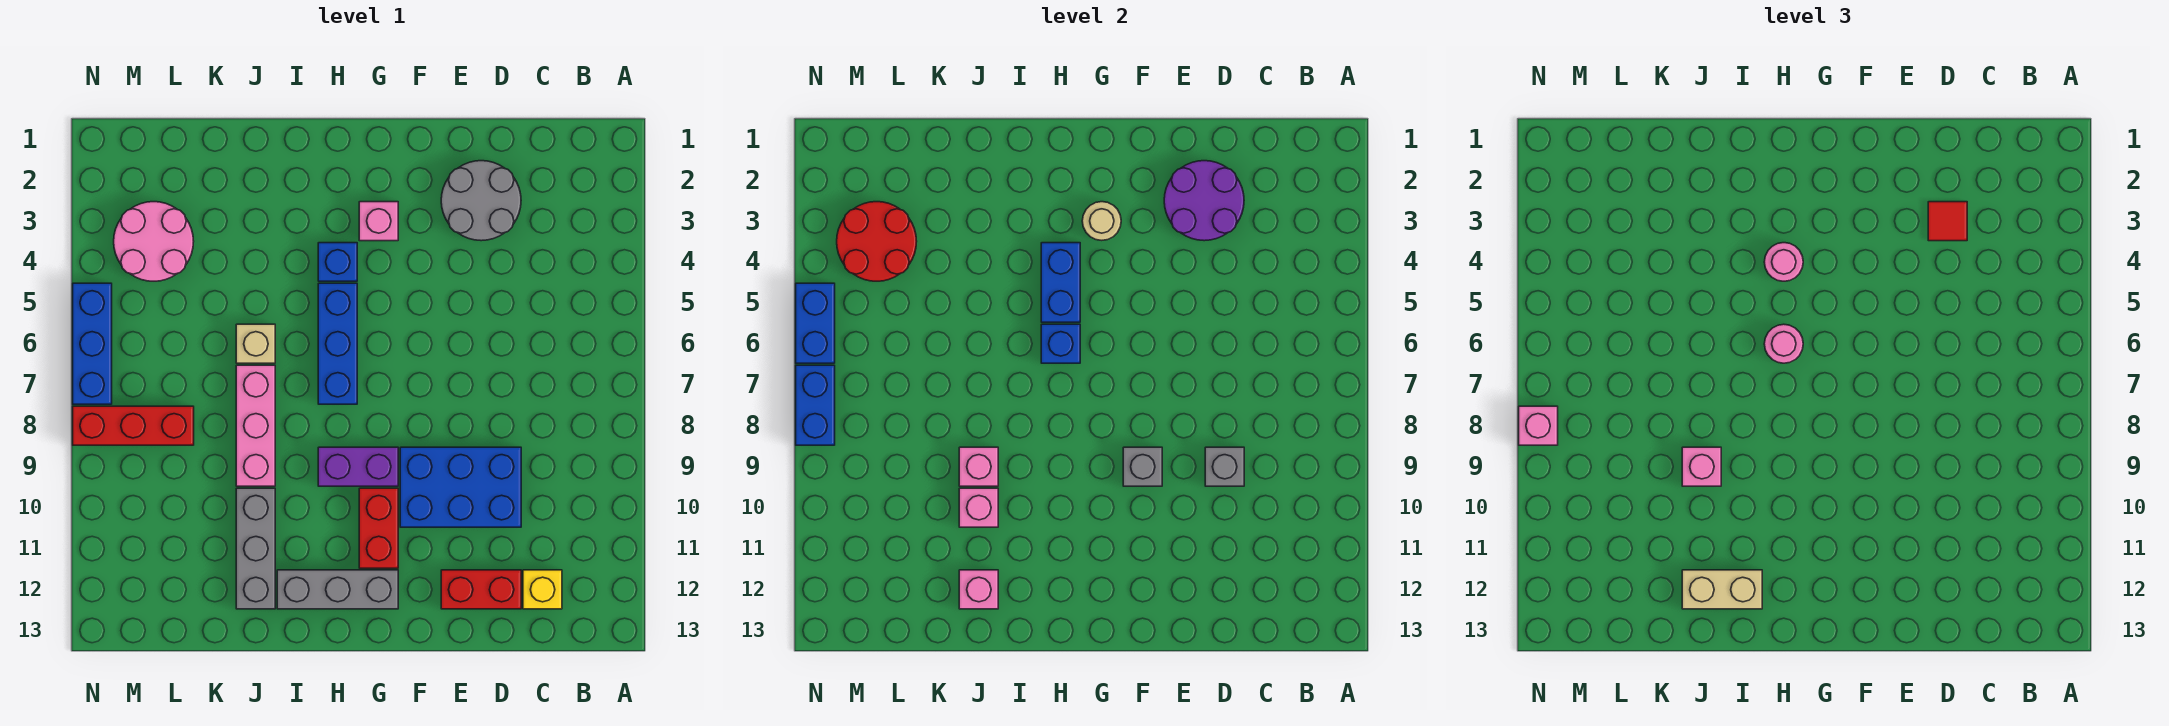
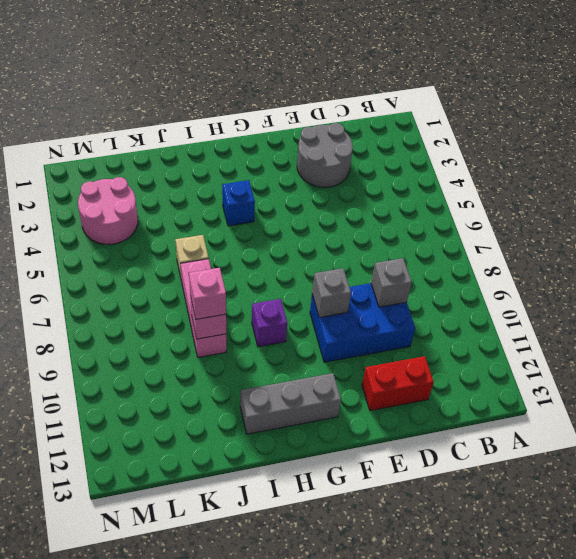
purple brick H9 level 1 -> purple brick G9:H9 level 1
none -> yellow brick C12 level 1
none -> pink brick G3 level 1
none -> red brick G10:G11 level 1
none -> blue brick H5:H7 level 1

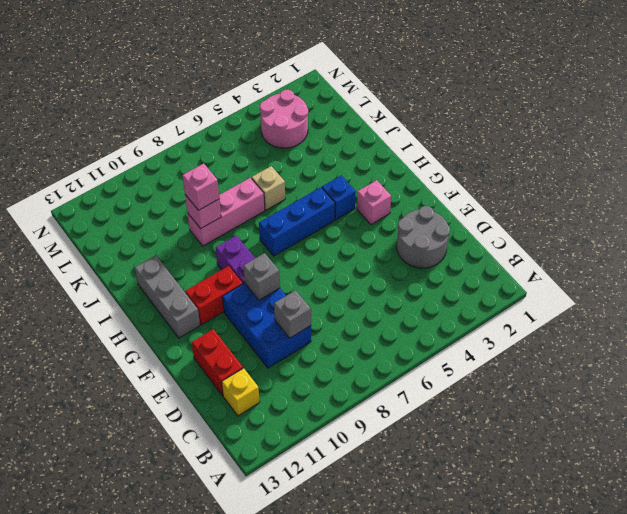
none -> grey brick J10:J12 level 1
none -> red brick L8:N8 level 1
none -> blue brick N5:N7 level 1
none -> purple round brick D2:E3 level 2

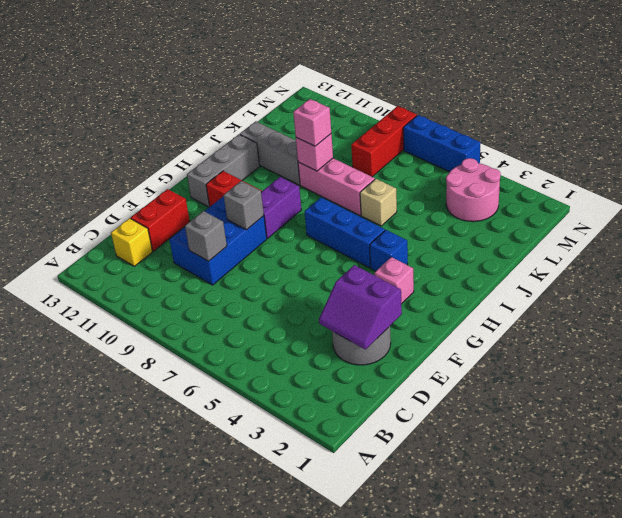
purple slope D2:E3 level 2 top E -> purple round brick D2:E3 level 2
none -> tan round brick G3 level 2
none -> blue brick H4:H5 level 2
none -> blue brick H6 level 2
none -> pink brick J10 level 2

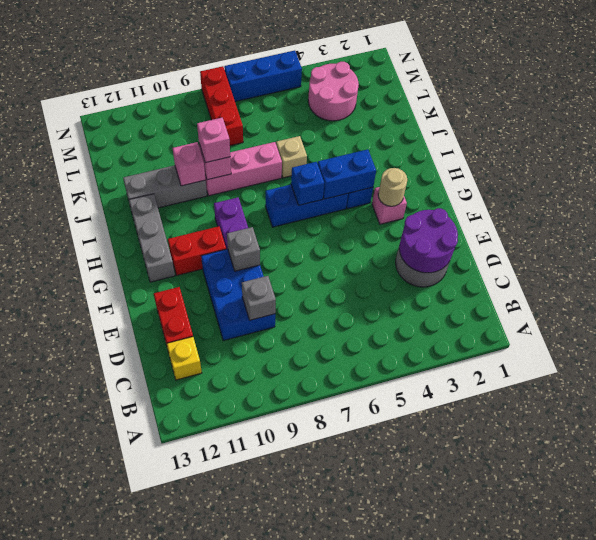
none -> pink brick J12 level 2
none -> red round brick L3:M4 level 2
none -> blue brick N5:N6 level 2
none -> blue brick N7:N8 level 2

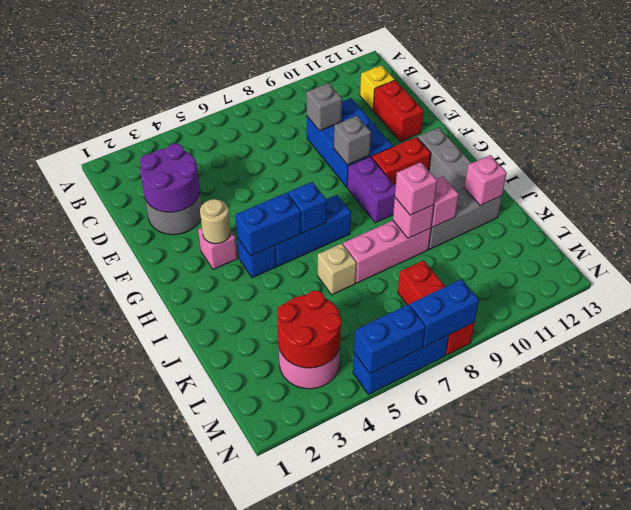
none -> red tile D3 level 3
none -> pink round brick H4 level 3
none -> pink round brick H6 level 3
none -> tan brick I12:J12 level 3

